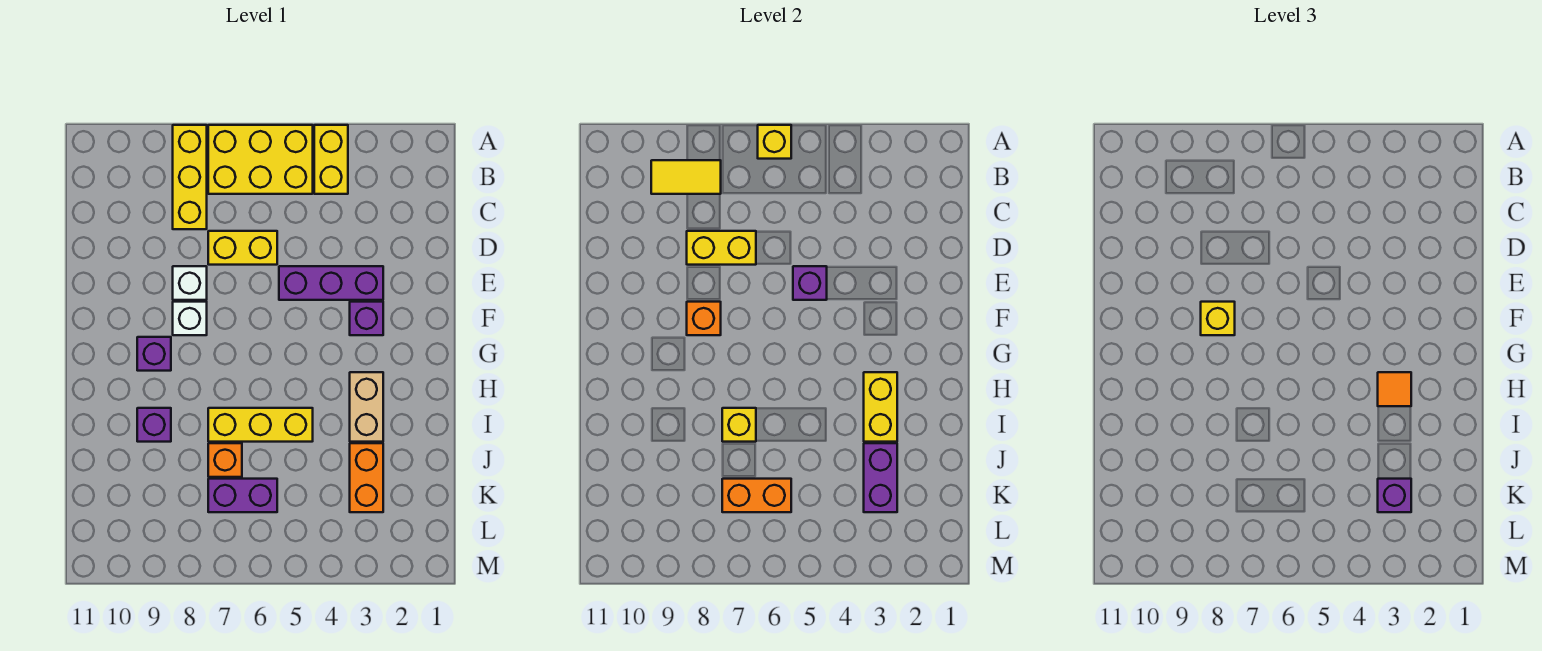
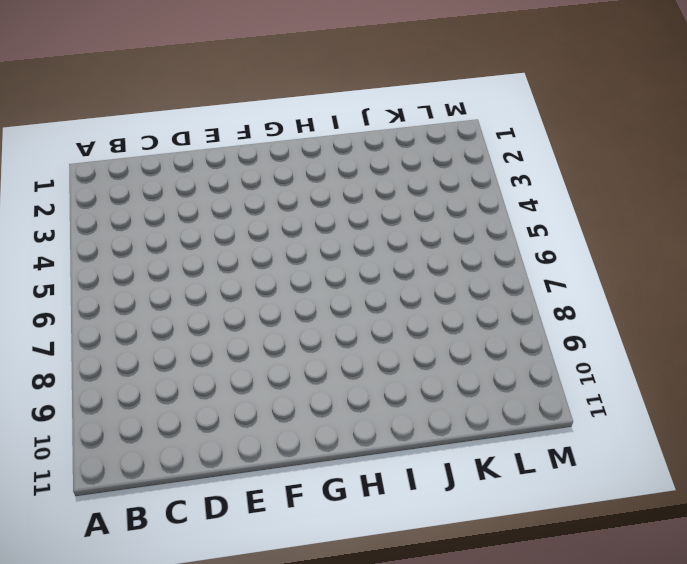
none -> yellow brick A4:B4 level 1
none -> yellow brick A5:B7 level 1
none -> yellow brick A8:C8 level 1

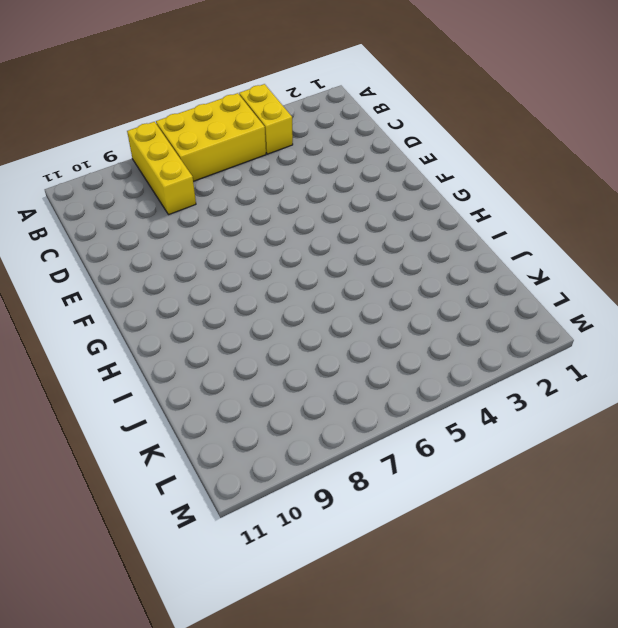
none -> yellow brick D6:D7 level 1
none -> purple brick E3:E5 level 1
none -> white brick E8 level 1

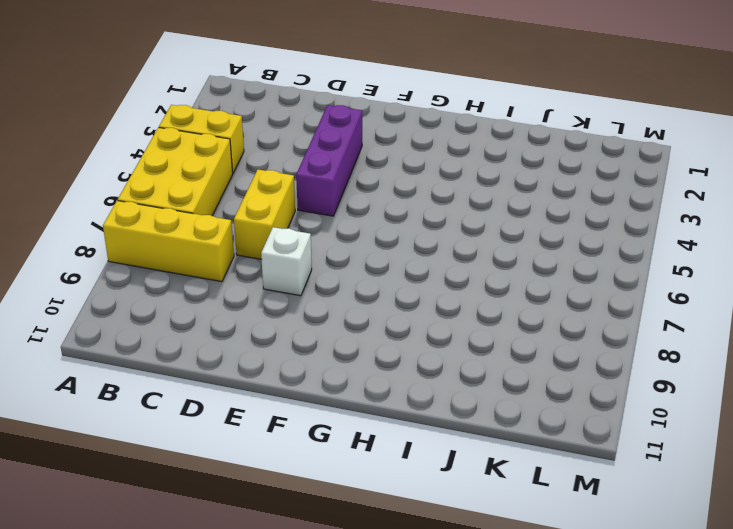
none -> purple brick F3 level 1
none -> white brick F8 level 1
none -> purple brick G9 level 1

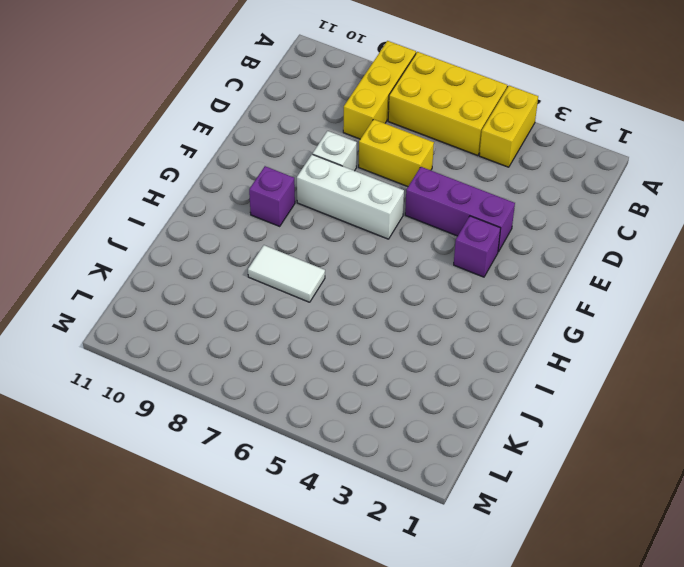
white brick F6:F8 level 1 -> white brick F8 level 1
white tile I7:I8 level 1 -> yellow brick I5:I7 level 1
none -> tan brick H3:I3 level 1
none -> purple brick I9 level 1
none -> orange brick J3:K3 level 1

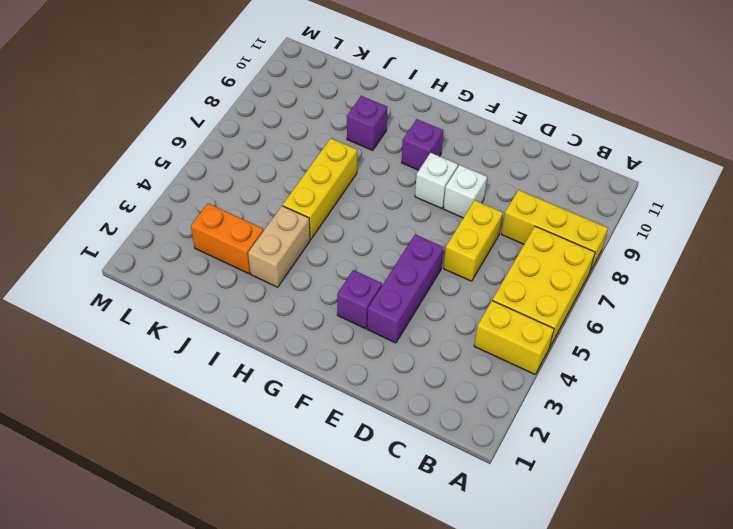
tan brick I3:I4 level 1 -> tan brick H3:I3 level 1
none -> orange brick J7 level 1
none -> purple brick K6:K7 level 1
none -> yellow brick A6 level 2

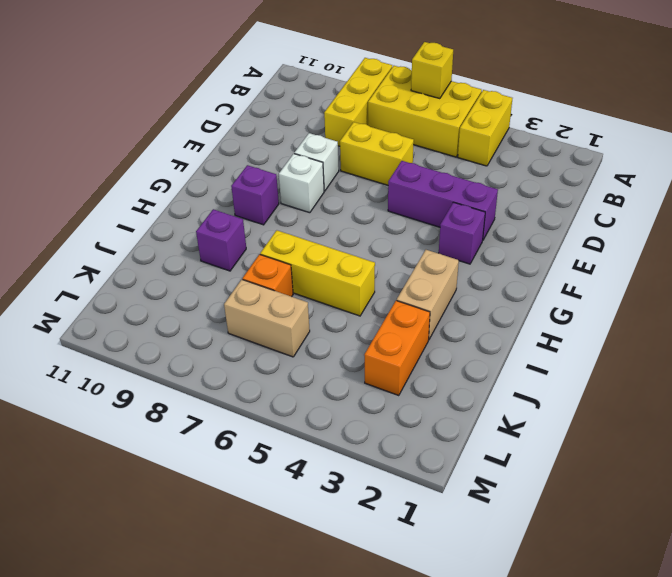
tan brick K6:K7 level 1 -> purple brick K6:K7 level 1
none -> yellow tile B8:B9 level 2
none -> yellow brick D7:D8 level 2
none -> purple brick E5 level 2

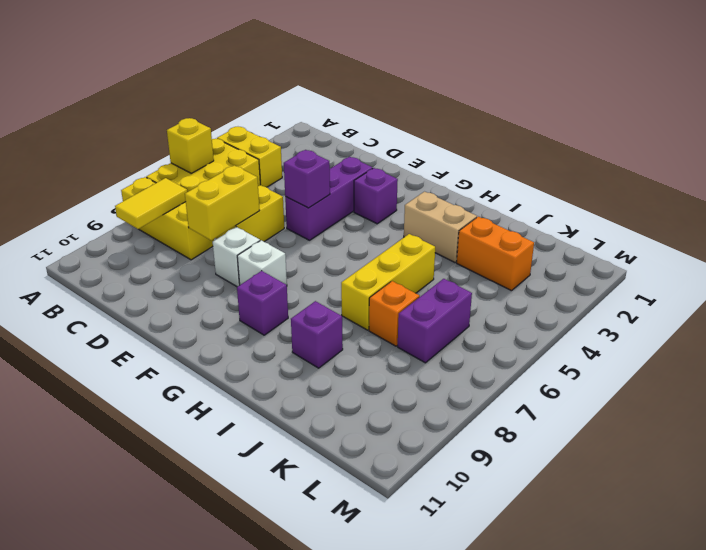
none -> orange brick F8 level 2
none -> yellow brick H3:I3 level 2
none -> yellow brick I7 level 2

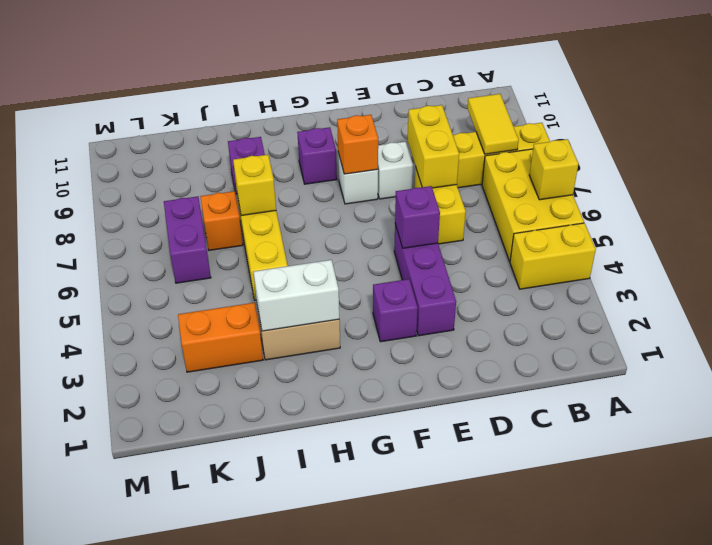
white brick H3:I3 level 2 -> yellow brick H3:I3 level 2
none -> purple brick J3:K3 level 2
none -> orange brick K6:K7 level 2
none -> yellow brick F8 level 3

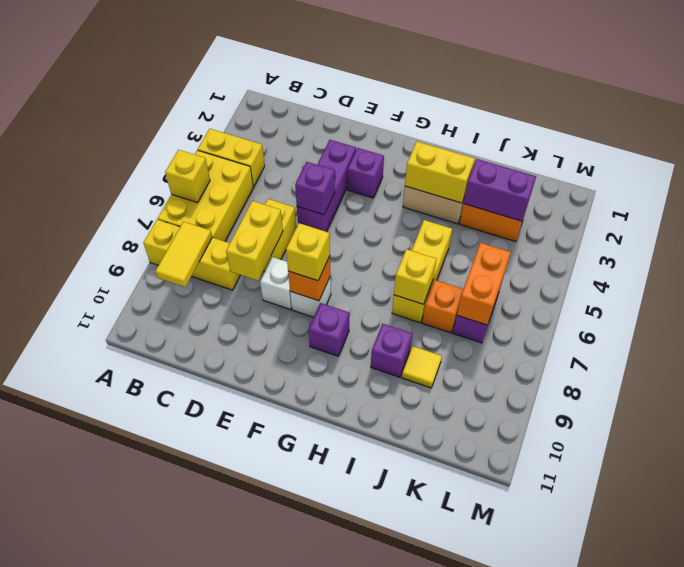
yellow tile J9 level 1 -> none
none -> orange tile H3 level 3
none -> purple brick K3 level 3

